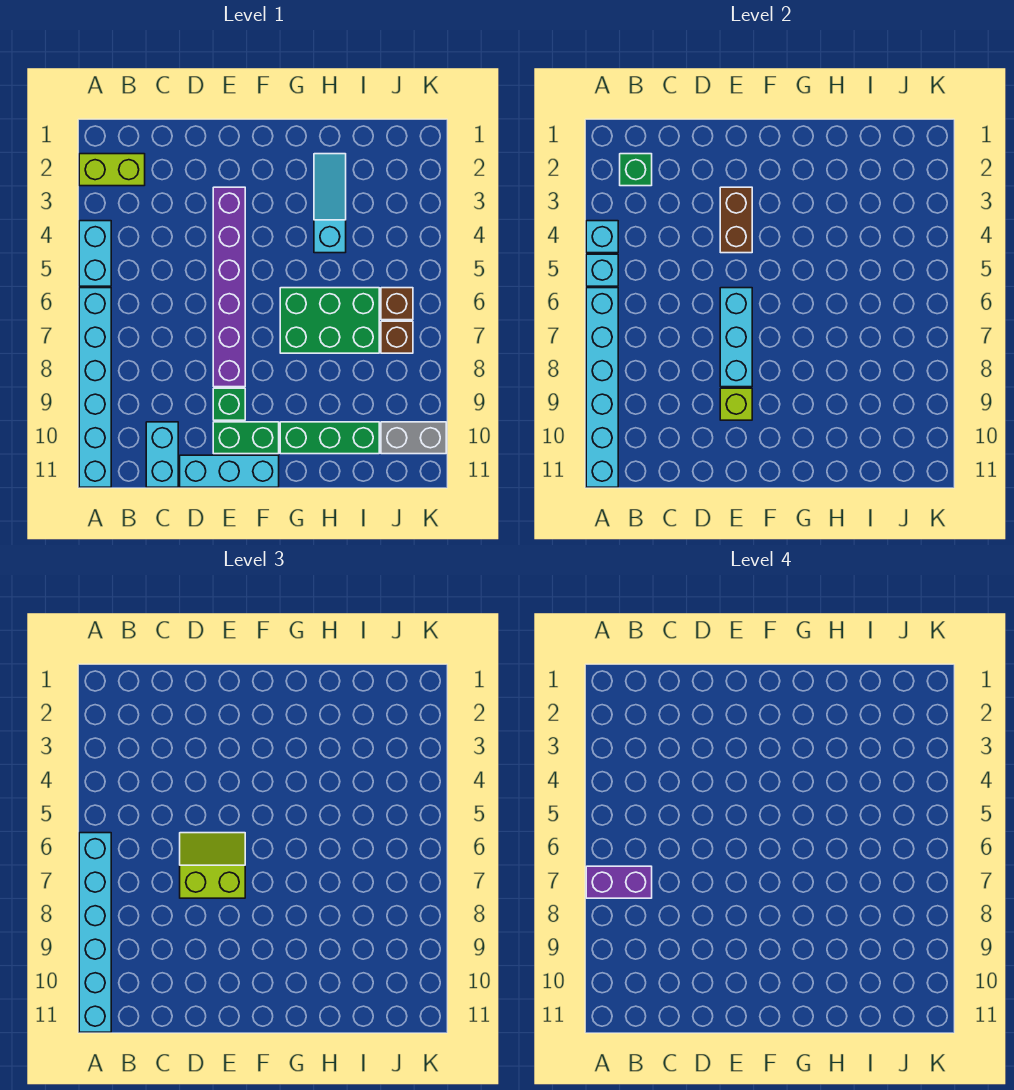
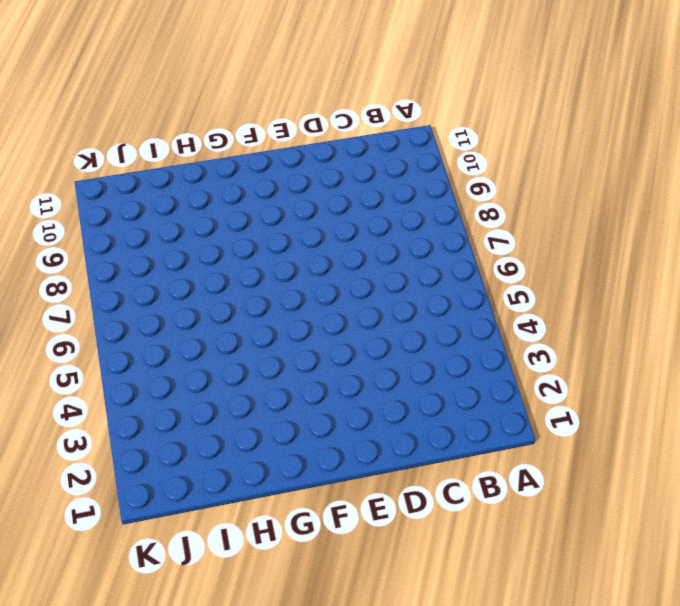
none -> lime brick A2:B2 level 1
none -> cyan brick A4:A5 level 1
none -> cyan brick A6:A11 level 1

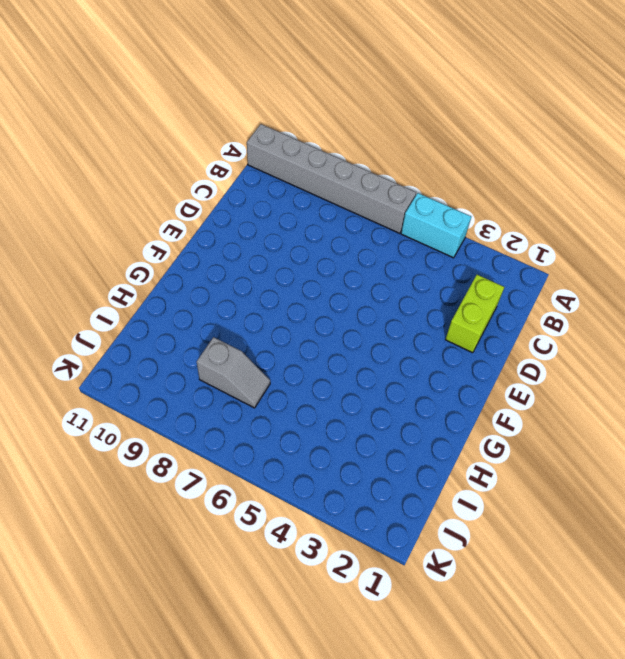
grey brick A6:A11 level 1 -> cyan brick A6:A11 level 1
lime brick C2:D2 level 1 -> lime brick A2:B2 level 1
grey slope I7:I8 level 1 top 8 -> green brick G6:I7 level 1
none -> cyan brick C10:C11 level 1
none -> cyan brick D11:F11 level 1
none -> purple brick E3:E8 level 1

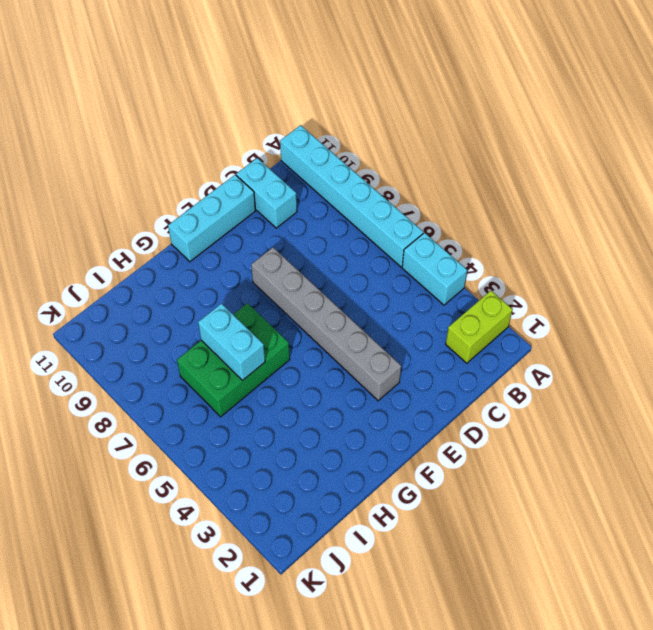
grey brick E3:E8 level 1 -> purple brick E3:E8 level 1
cyan brick H6:H7 level 2 -> none
none -> green brick E9 level 1
none -> green brick E10:F10 level 1
none -> green brick G10:I10 level 1

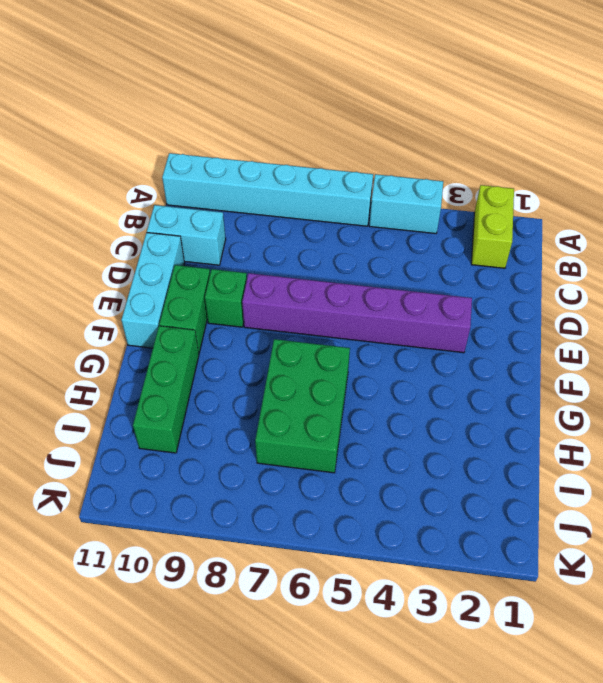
none -> cyan slope H2:H4 level 1 top 4
none -> brown brick J6 level 1
none -> brown brick J7 level 1

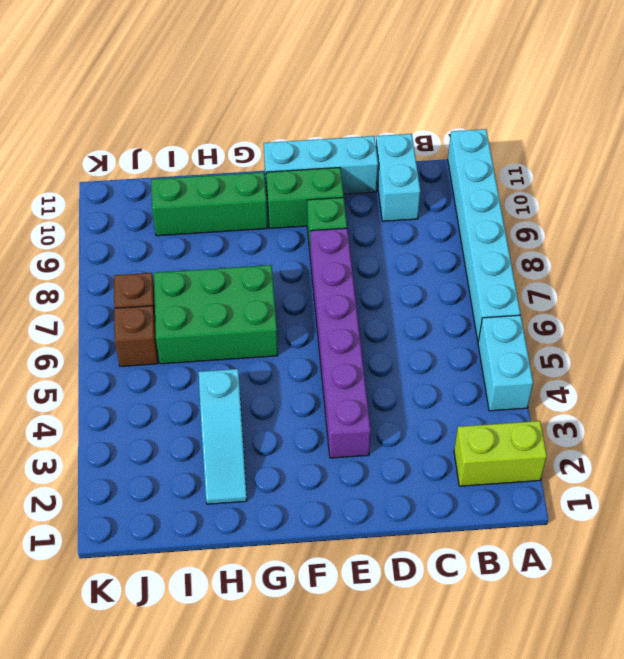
none -> grey brick J10:K10 level 1
none -> cyan brick A4 level 2
none -> cyan brick A5 level 2

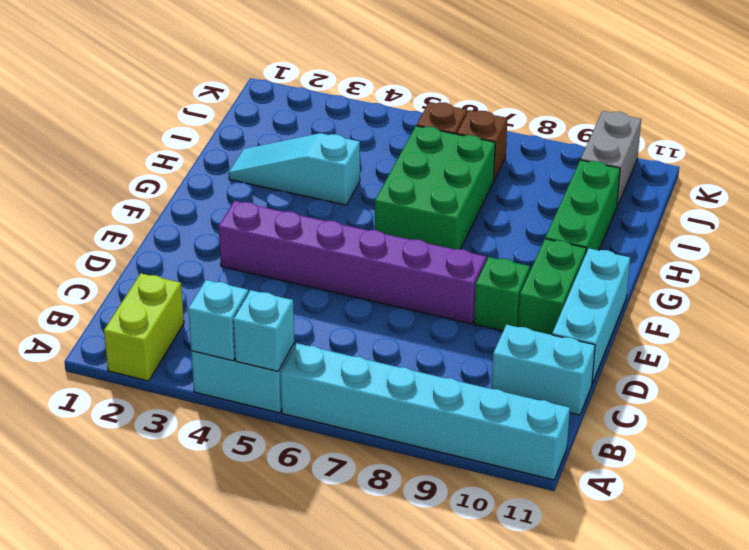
none -> cyan brick A6:A11 level 2
none -> green brick B2 level 2
none -> brown brick E3:E4 level 2

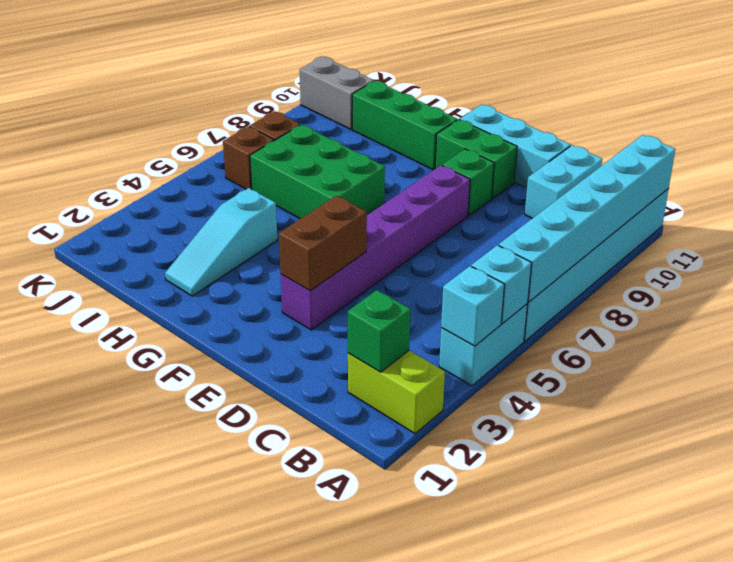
none -> cyan brick E6:E8 level 2
none -> lime brick E9 level 2
none -> cyan brick A6:A11 level 3

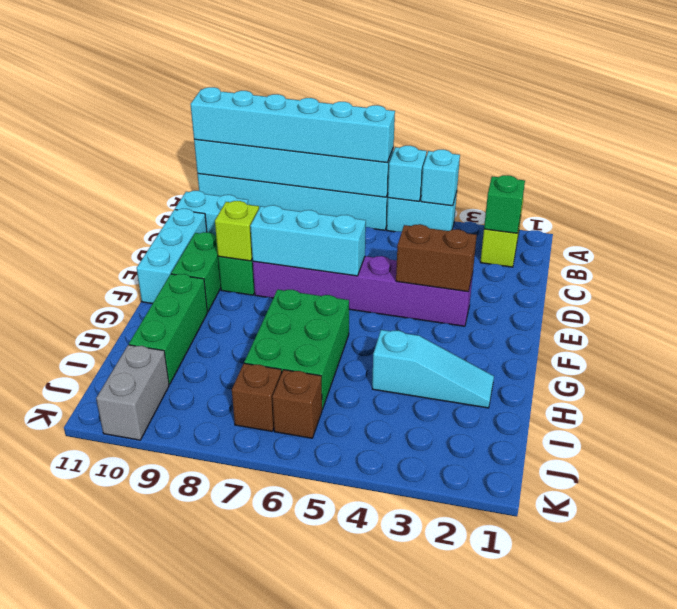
none -> lime slope D6:E7 level 3 top 7
none -> purple brick A7:B7 level 4

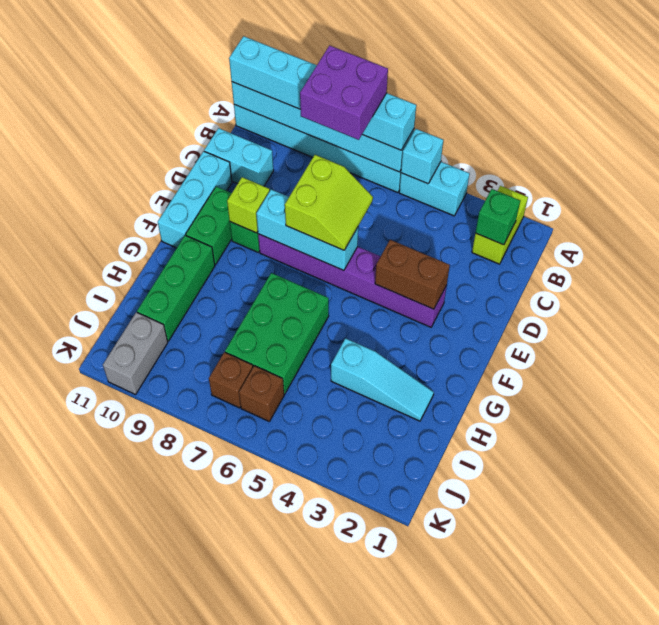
purple brick A7:B8 level 4 -> purple brick A7:B7 level 4
none -> cyan brick A4 level 2

